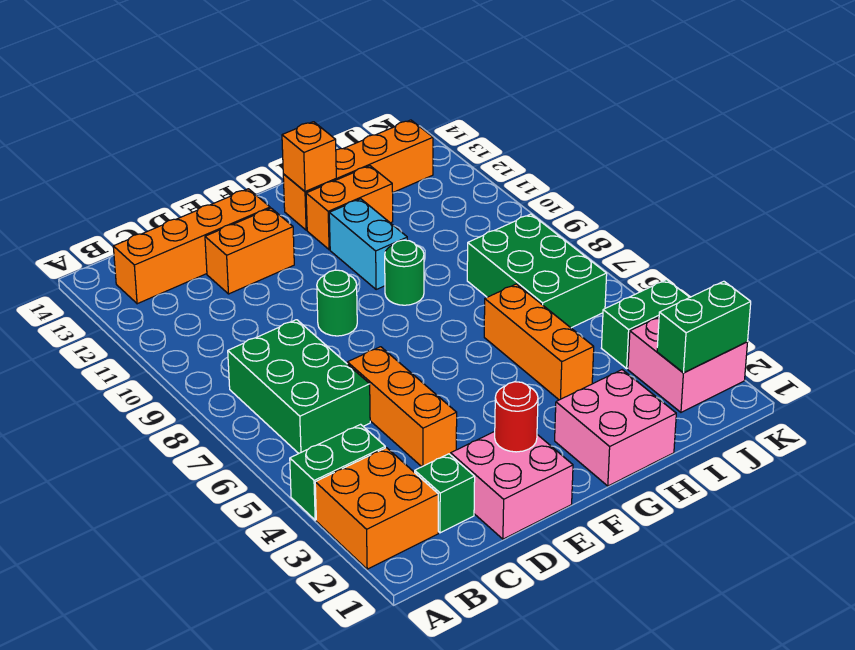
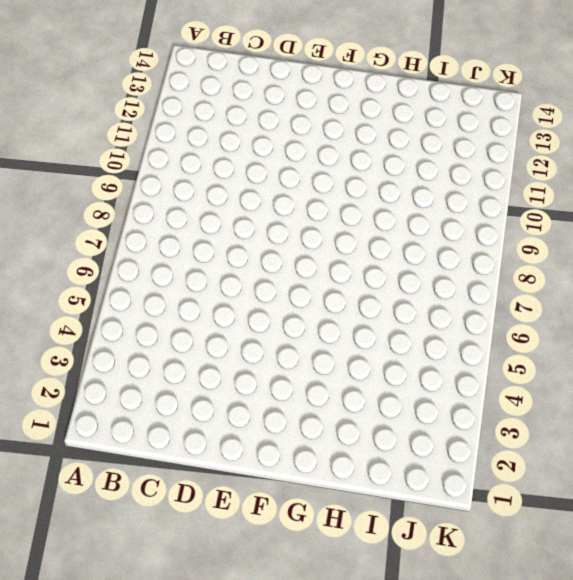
none -> orange brick A2:B3 level 1
none -> green brick A4:B4 level 1
none -> green brick B6:C8 level 1

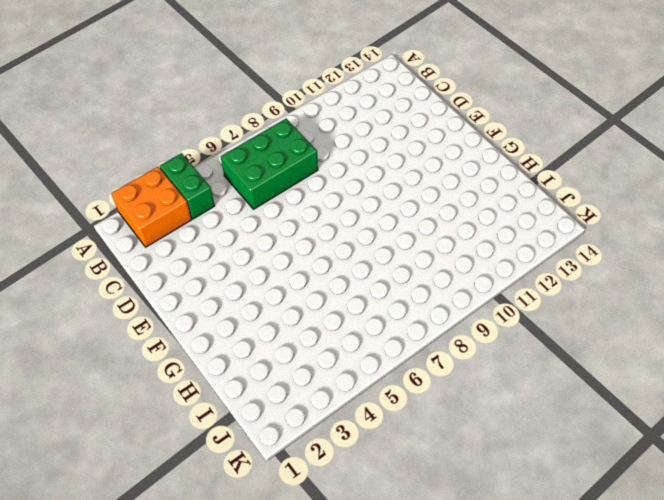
none -> orange brick B13:E13 level 1
none -> green brick C2 level 1
none -> pink brick D1:E2 level 1

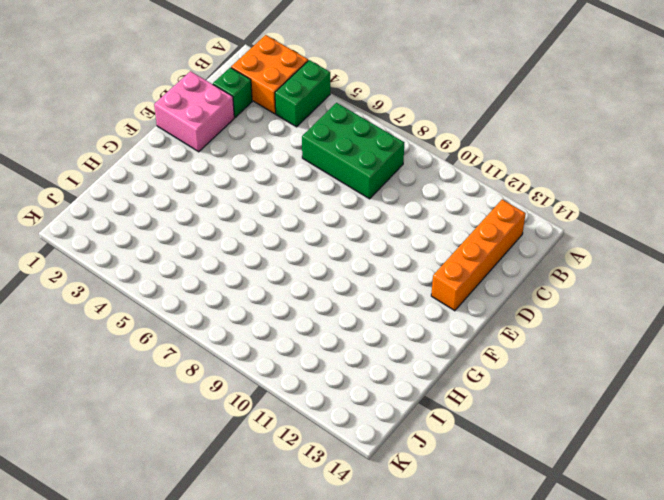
none -> orange brick D4:D6 level 1
none -> orange brick D12:E12 level 1
none -> green round brick E9 level 1

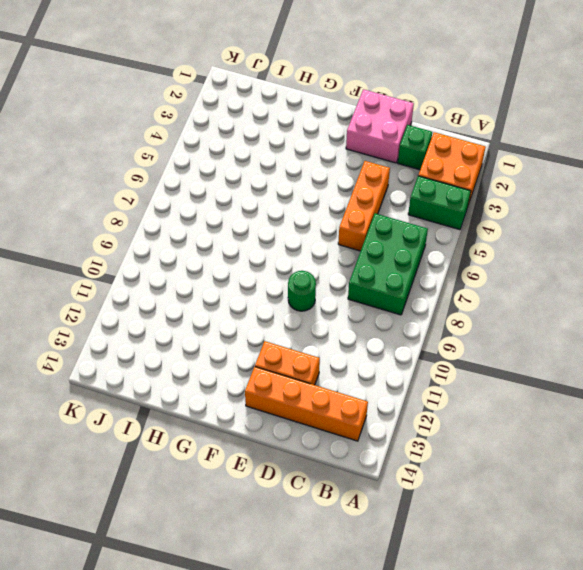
none -> pink brick G1:H2 level 1
none -> green round brick G9 level 1
none -> cyan brick G10:G11 level 1

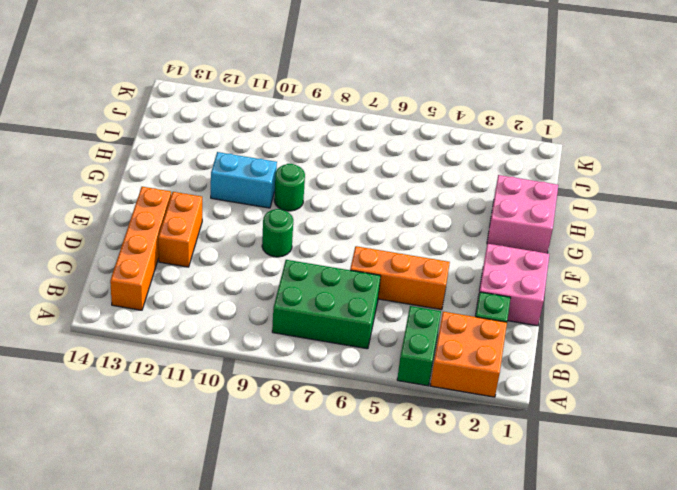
none -> orange brick G12:H12 level 1
none -> orange brick G13:J13 level 1
none -> orange brick H4:H6 level 1

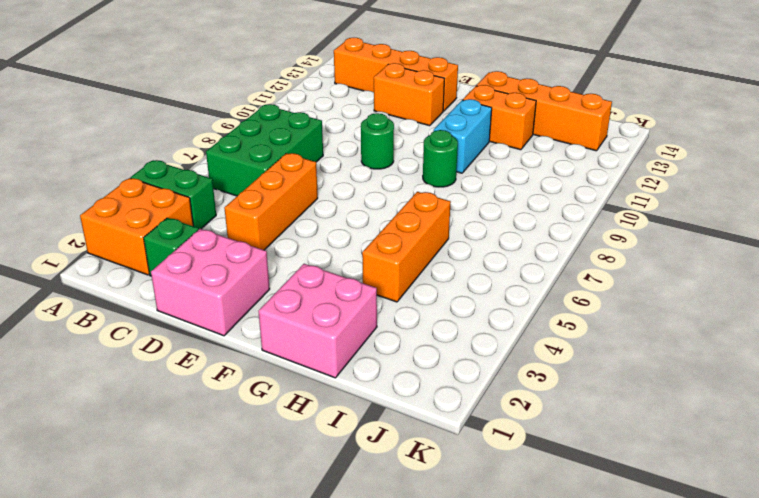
none -> green brick I6:J8 level 1
none -> pink brick J2:K3 level 1
none -> green brick J4:K4 level 1

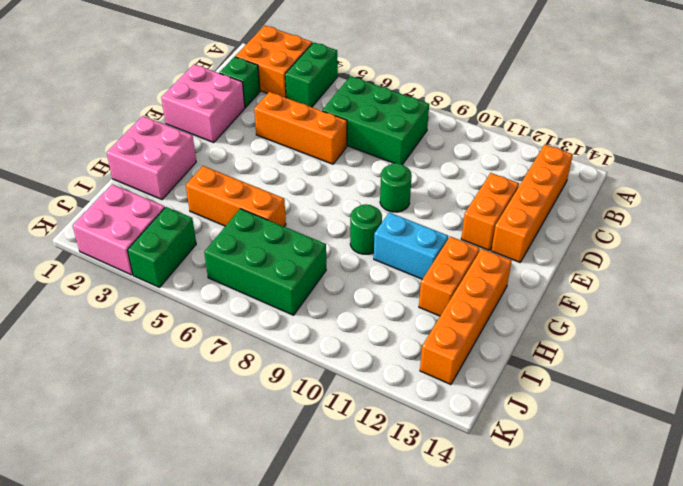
none -> red round brick E2 level 2
none -> orange brick G13 level 2
none -> green brick J2:K2 level 2

